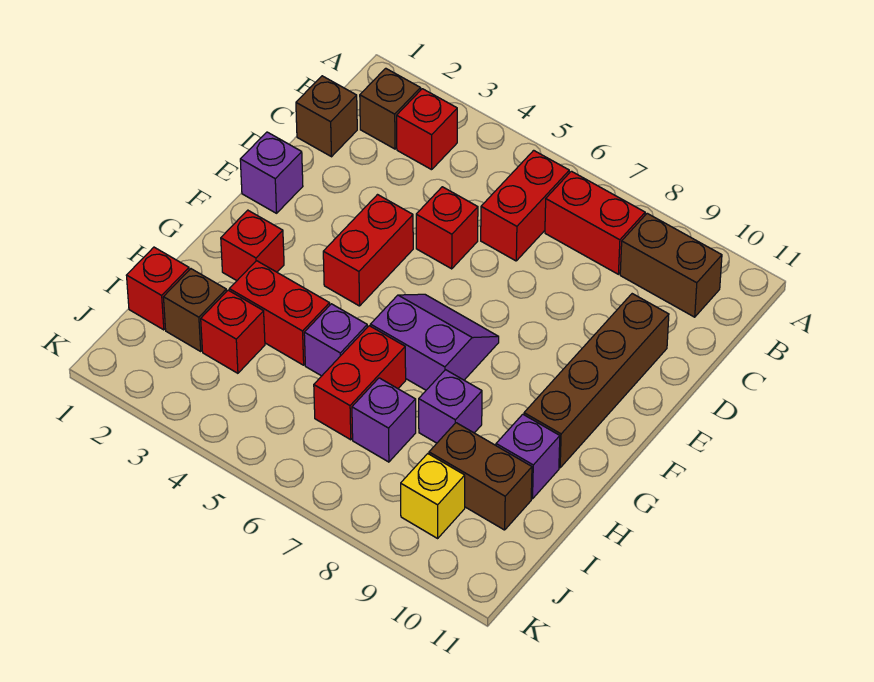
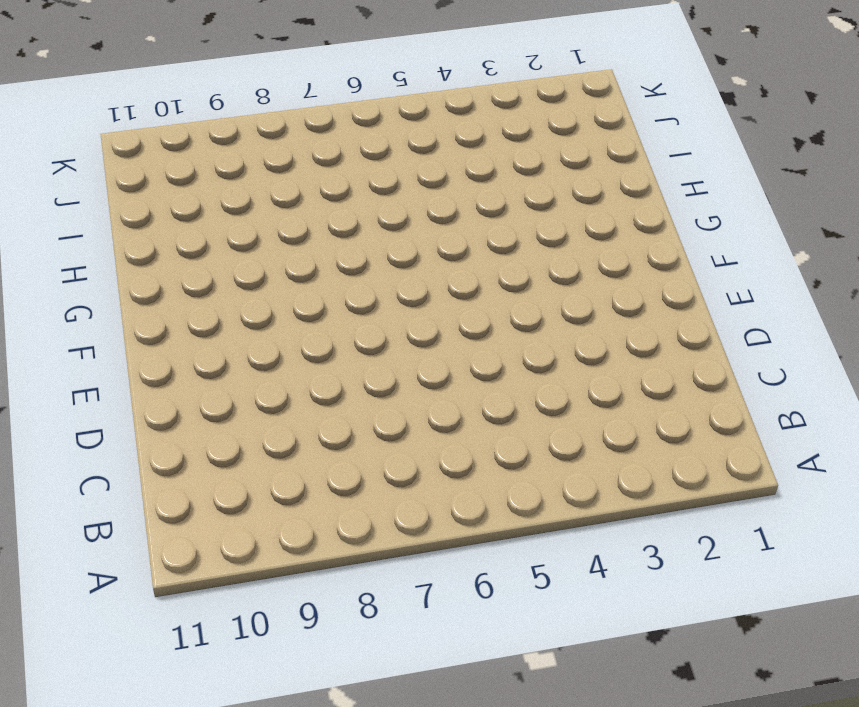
none -> brown brick B2 level 1
none -> red brick B3 level 1
none -> red brick B6:C6 level 1

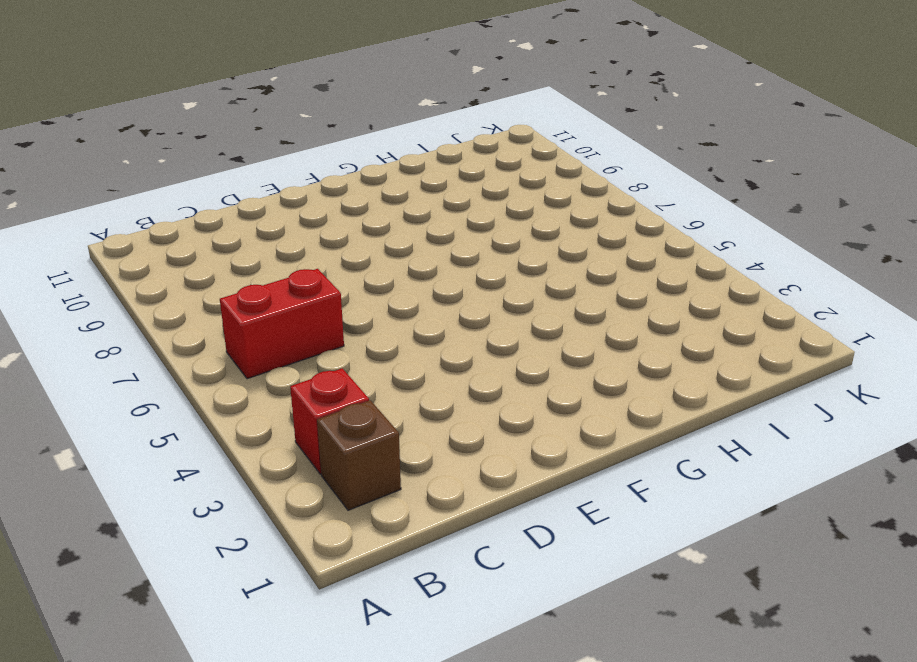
none -> red brick B7:B8 level 1
none -> brown brick B9:B10 level 1
none -> brown brick C1 level 1

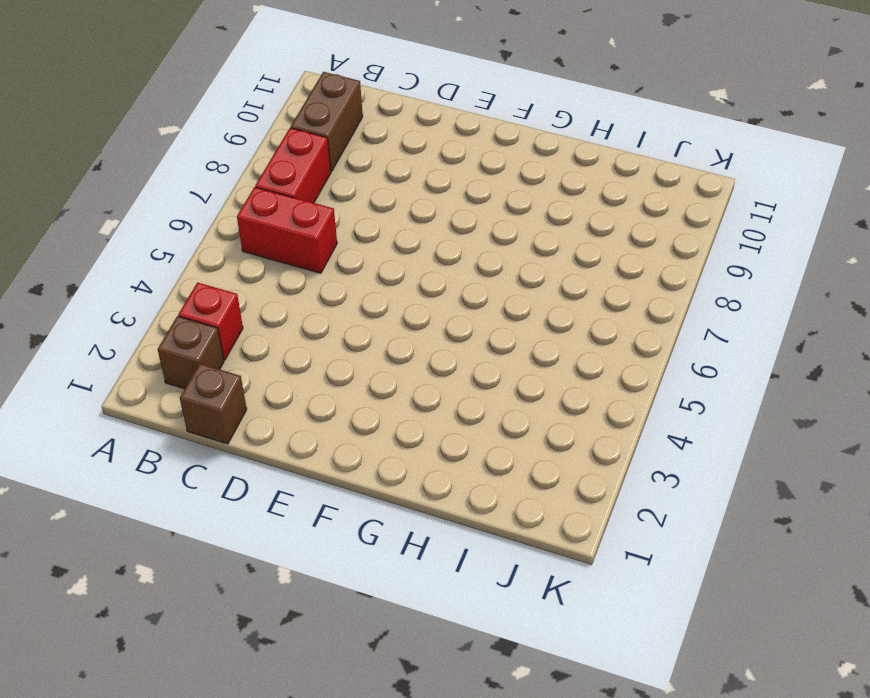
none -> red brick D5 level 1
none -> brown brick D10:G10 level 1
none -> purple brick E1 level 1

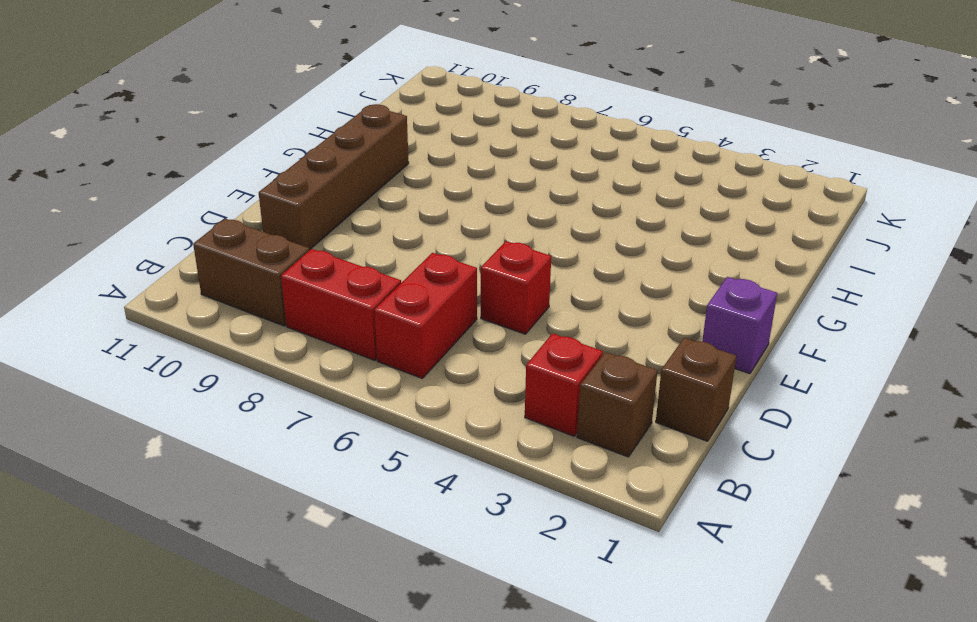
none -> red brick E4:F4 level 1
none -> purple slope F6:G7 level 1 top G
none -> red brick G2 level 1

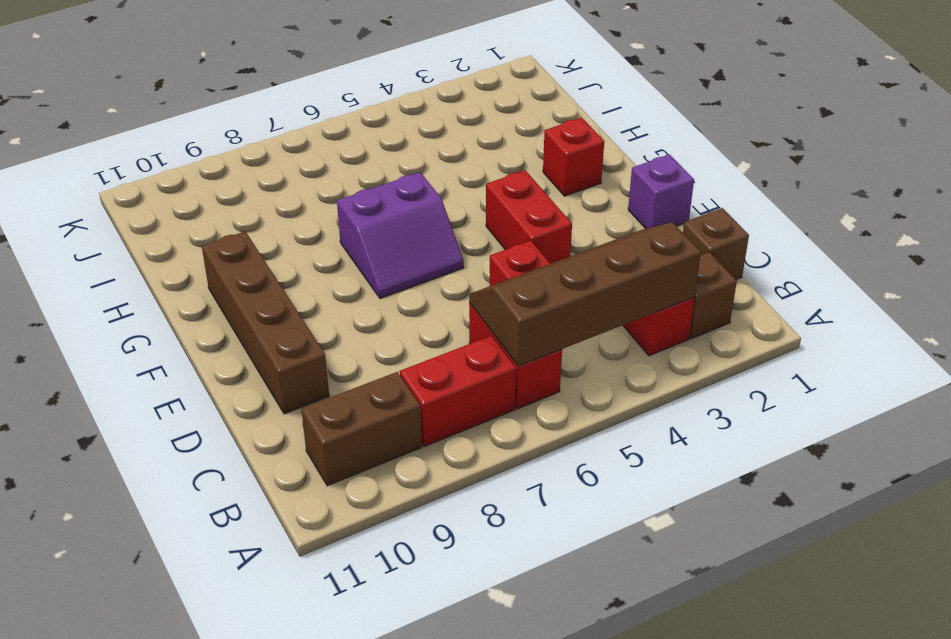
brown slope B3:C6 level 2 top B -> none
none -> red brick H3:H4 level 1
none -> purple brick H5 level 1
none -> red brick H6:I6 level 1

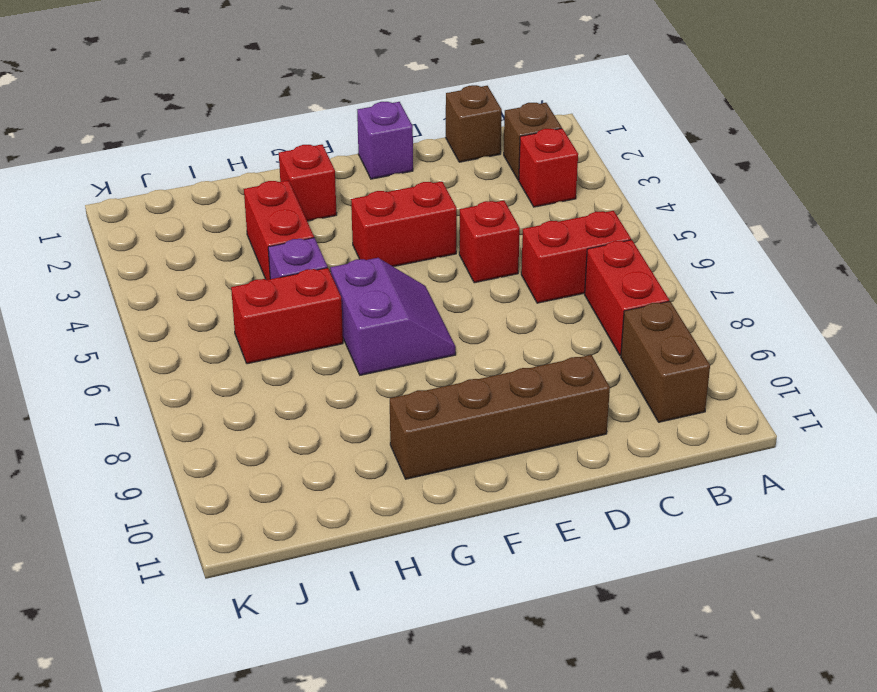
none -> purple brick H8 level 1
none -> purple brick H10 level 1
none -> red brick I1 level 1

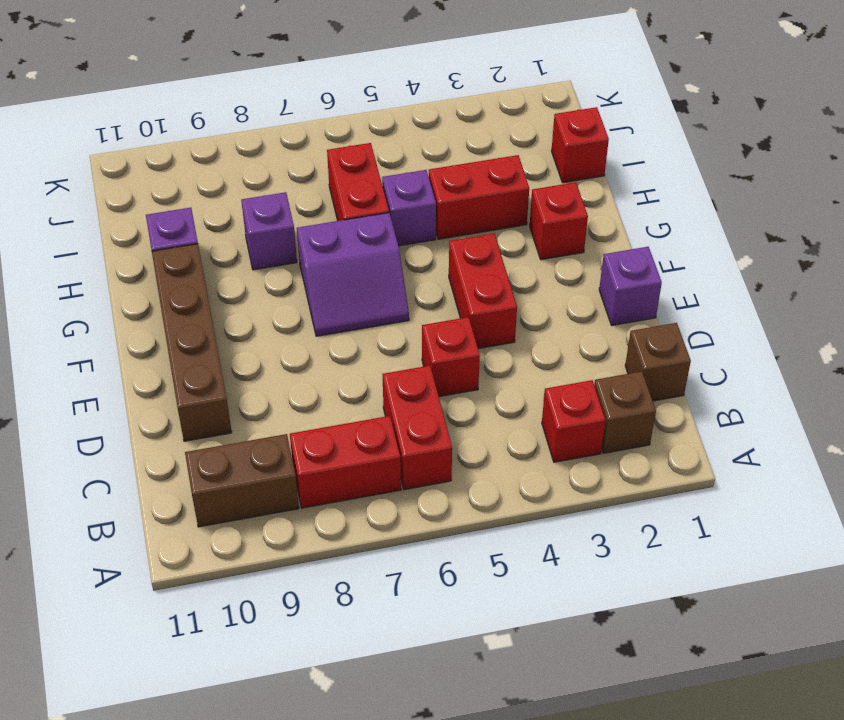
none -> brown brick I2 level 1
none -> red brick I3 level 1
none -> purple brick I7 level 1

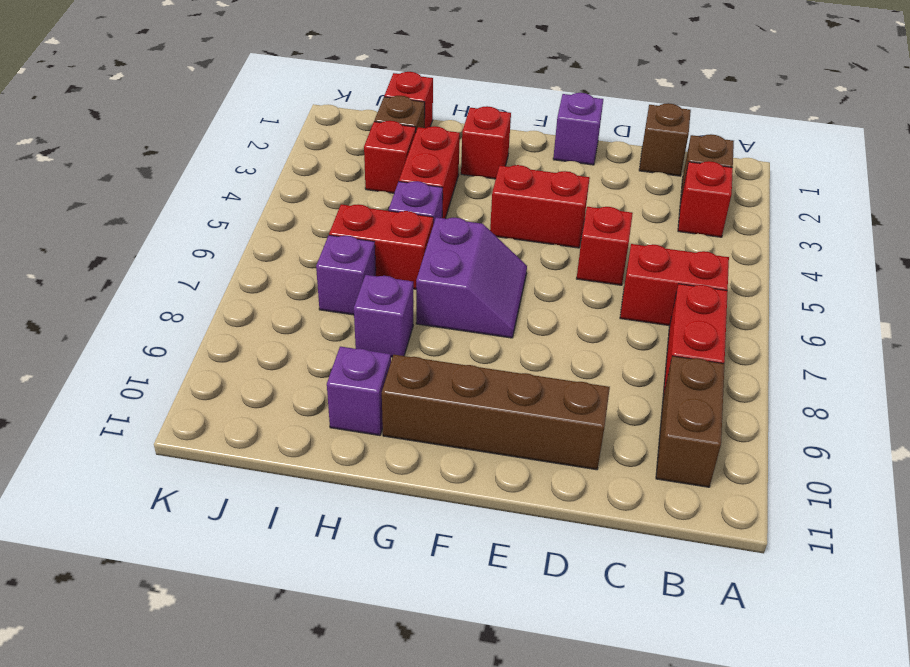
none -> brown brick I9:I10 level 1
none -> yellow brick J9 level 1

